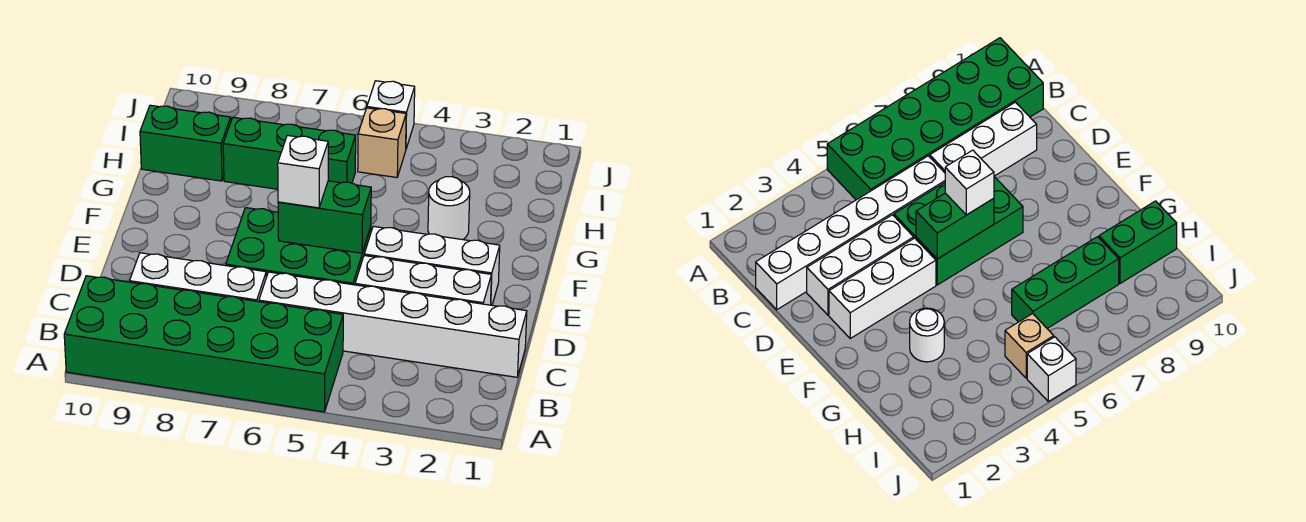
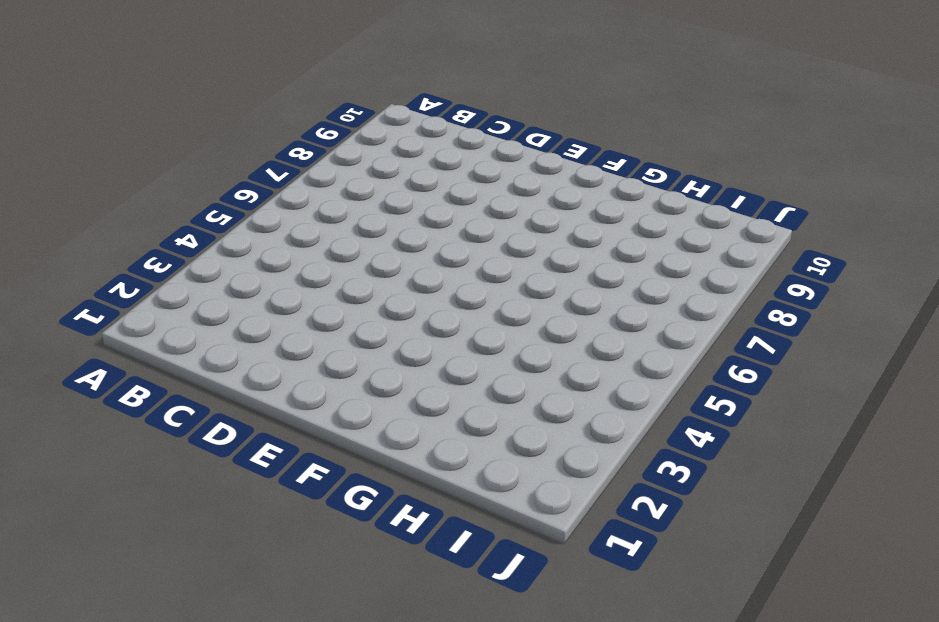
none -> green brick A5:B10 level 1
none -> white brick C1:C6 level 1
none -> white brick C7:C9 level 1

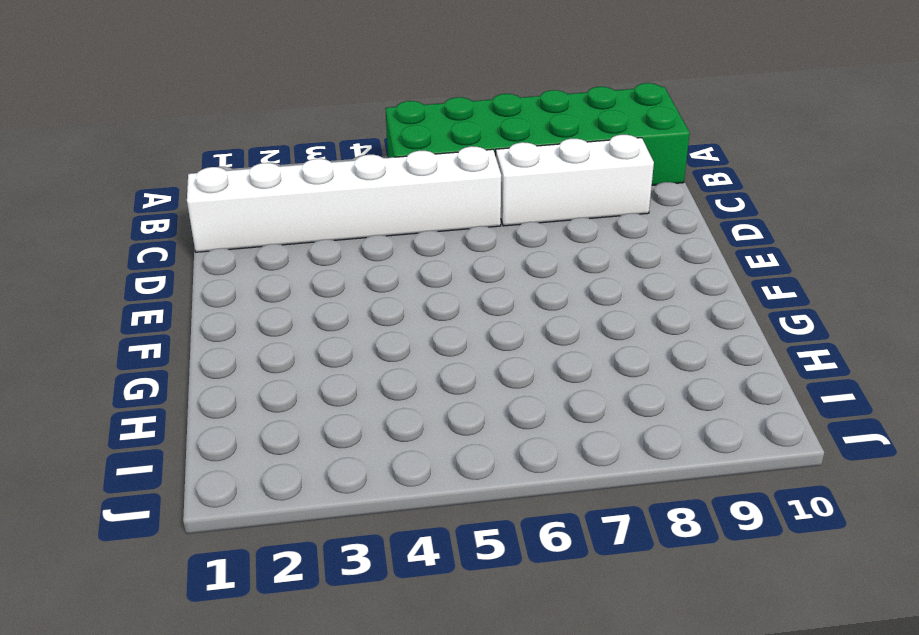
none -> white brick D2:D4 level 1
none -> green brick D5:E7 level 1
none -> white brick E2:E4 level 1

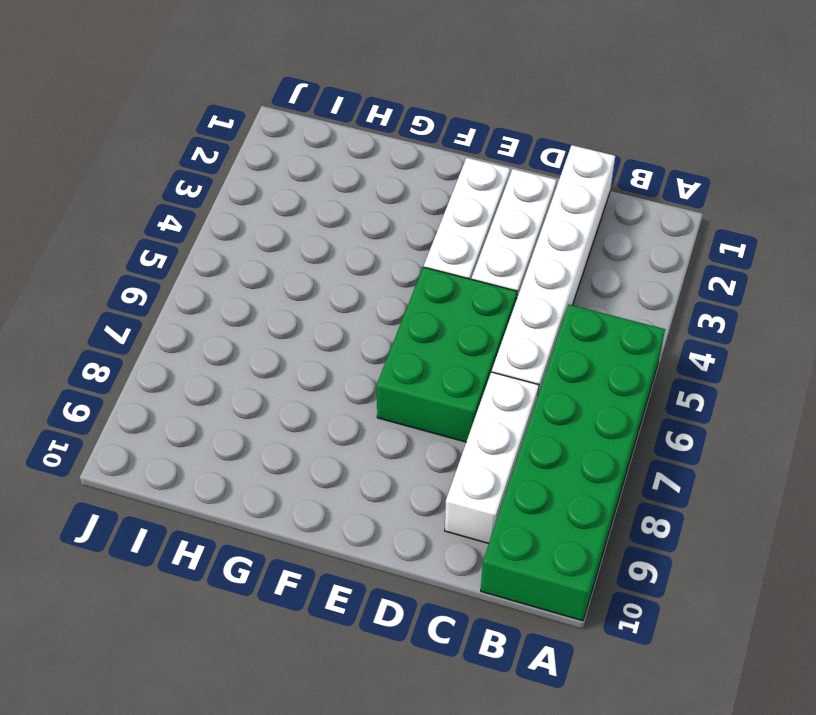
none -> white round brick G3 level 1
none -> green brick H6:H8 level 1
none -> green brick H9:H10 level 1

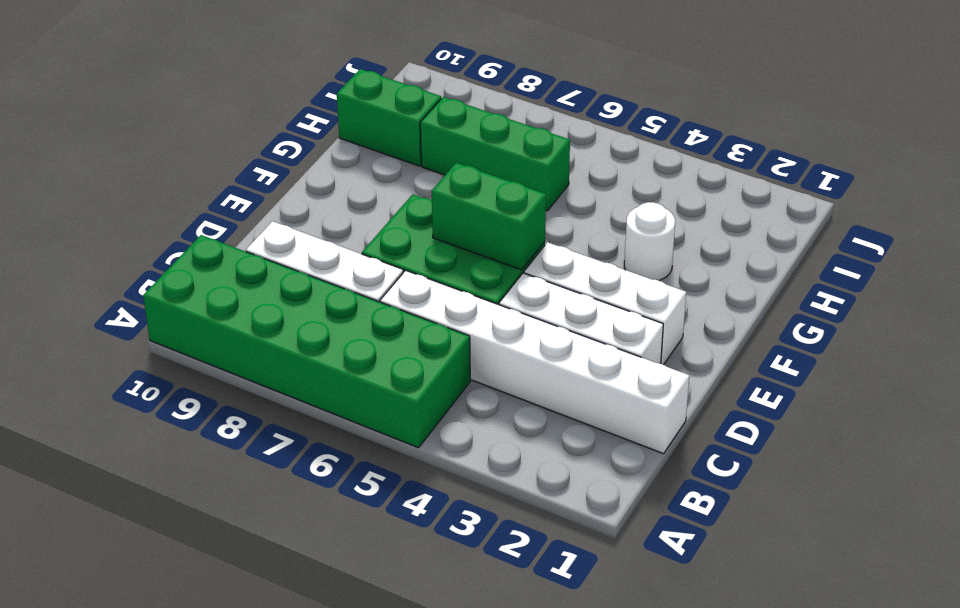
none -> tan brick I5 level 1
none -> white brick J5 level 1
none -> white brick E6 level 3

